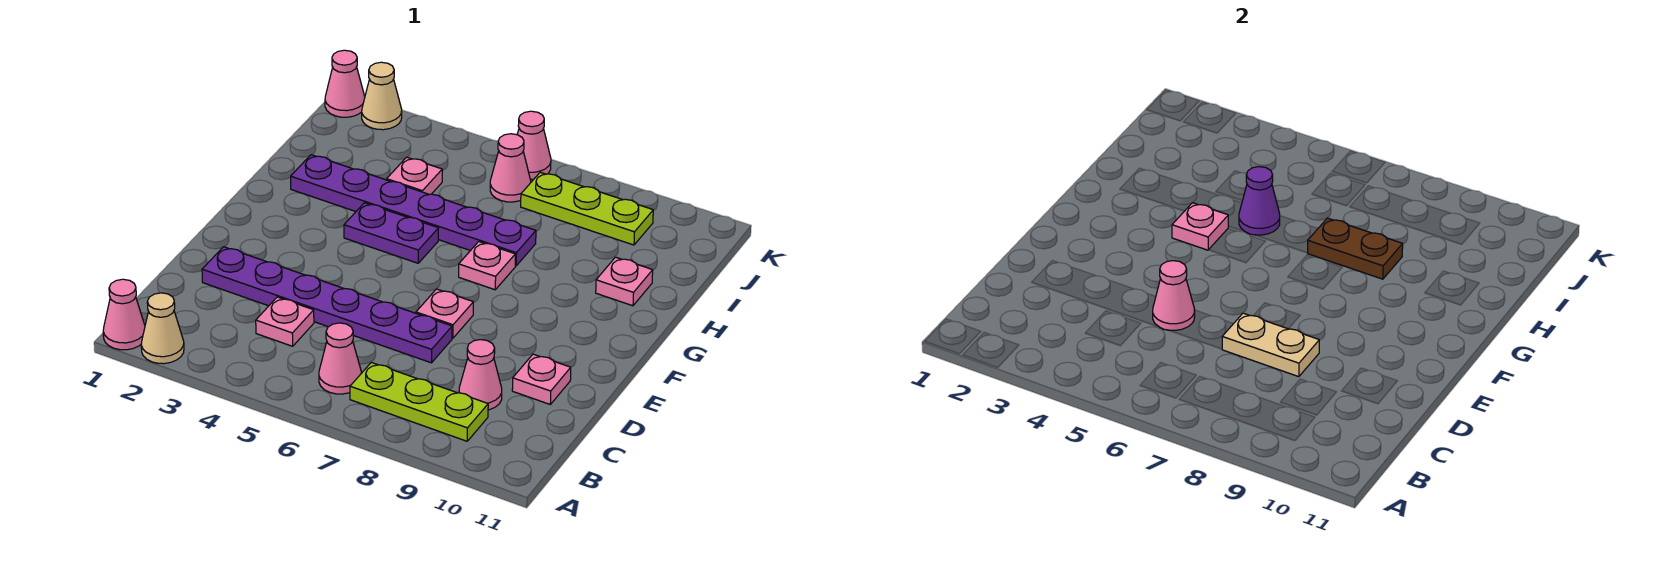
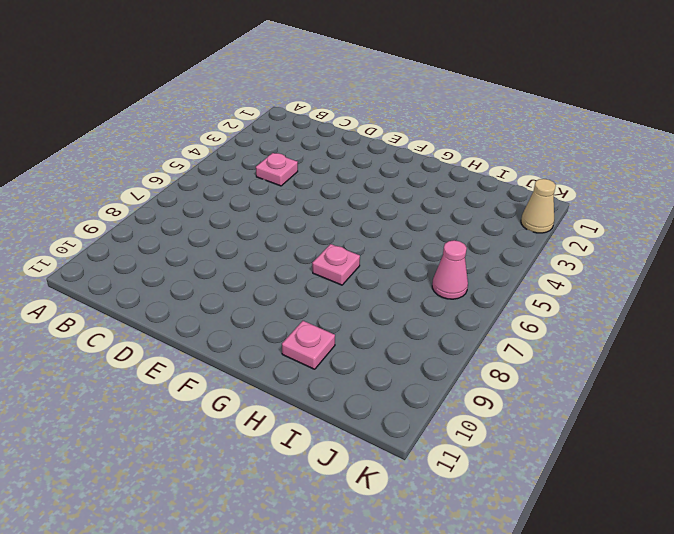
none -> pink cone A1 level 1
none -> tan cone A2 level 1
none -> pink cone B6 level 1

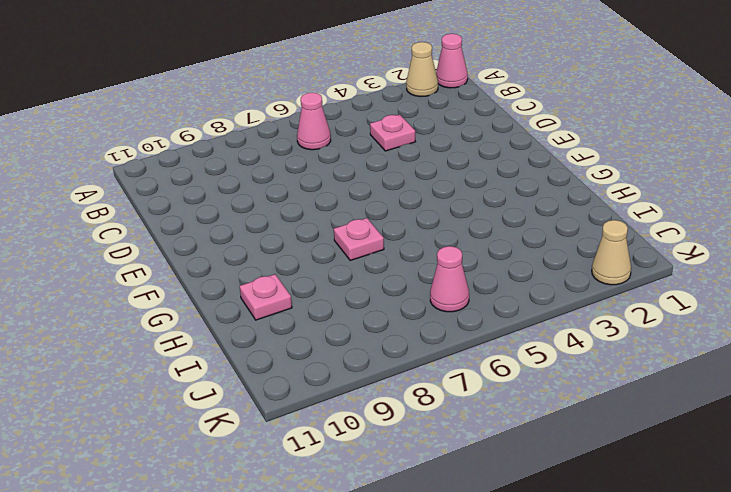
none -> lime plate B7:B9 level 1
none -> pink cone C9 level 1
none -> purple plate D2:D7 level 1

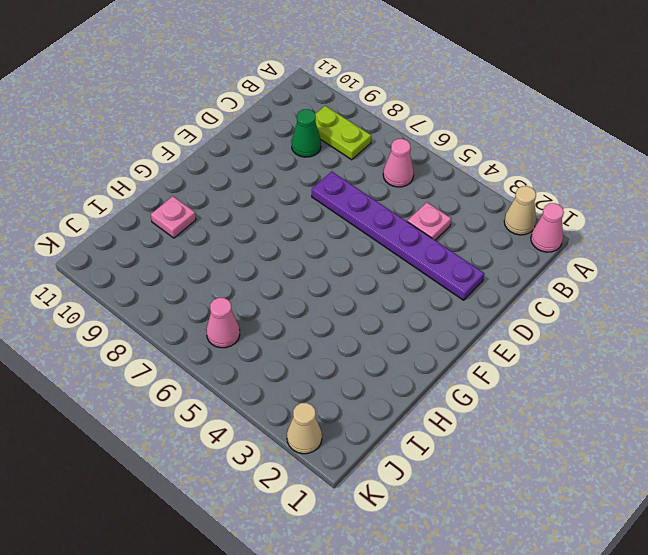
lime plate B8:B9 level 1 -> lime plate B7:B9 level 1
green cone C9 level 1 -> pink cone C9 level 1
none -> pink plate D10 level 1
none -> pink plate E7 level 1
none -> purple plate G4:G5 level 1

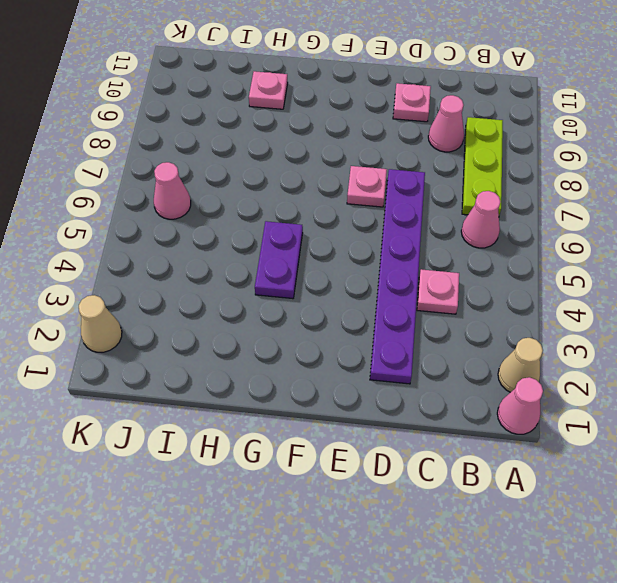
none -> pink plate G7 level 1
none -> purple plate H2:H7 level 1
none -> pink plate I4 level 1

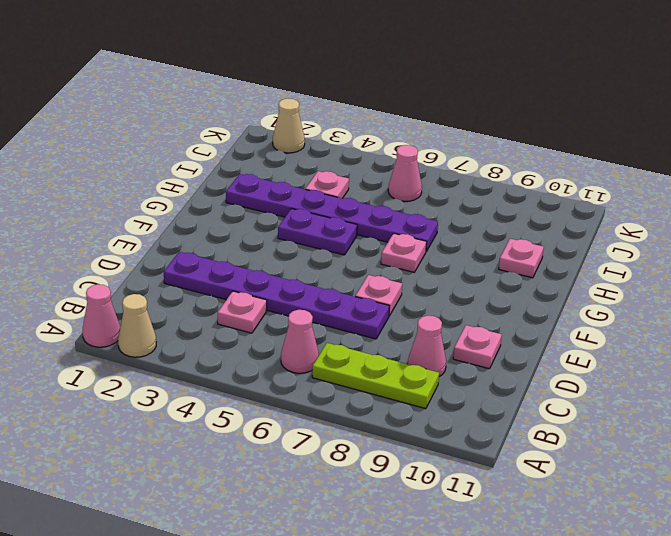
none -> lime plate J7:J9 level 1
none -> pink cone K1 level 1
none -> pink cone K6 level 1

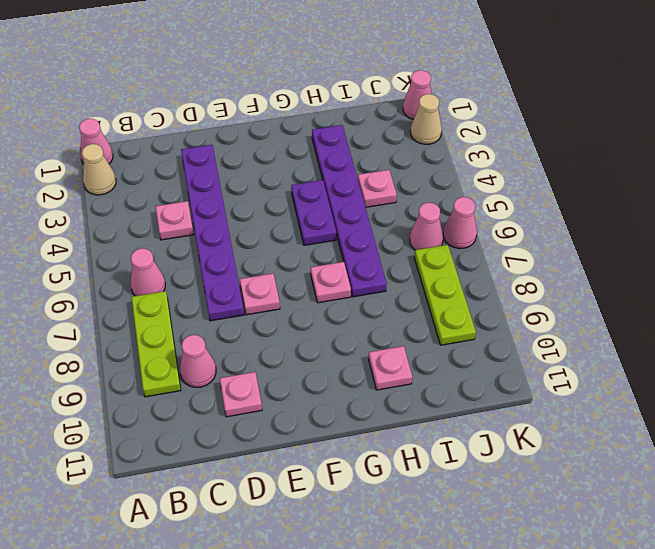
none -> pink cone D5 level 2
none -> tan plate D7:D8 level 2
none -> pink plate G4 level 2

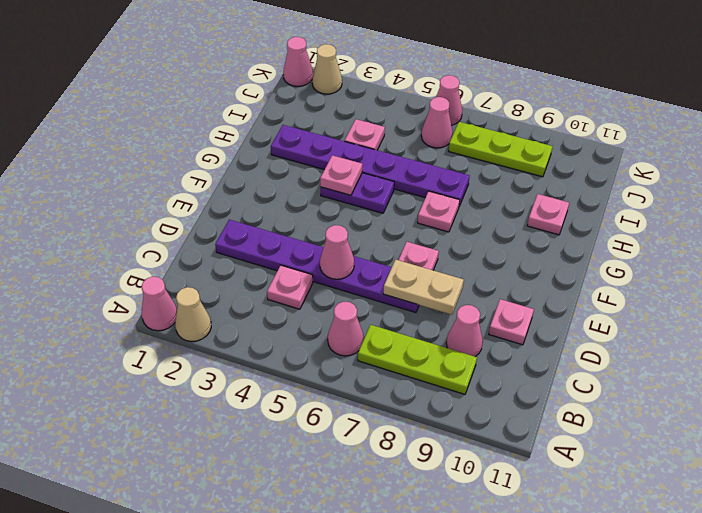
none -> purple cone H5 level 2
none -> brown plate H7:H8 level 2

